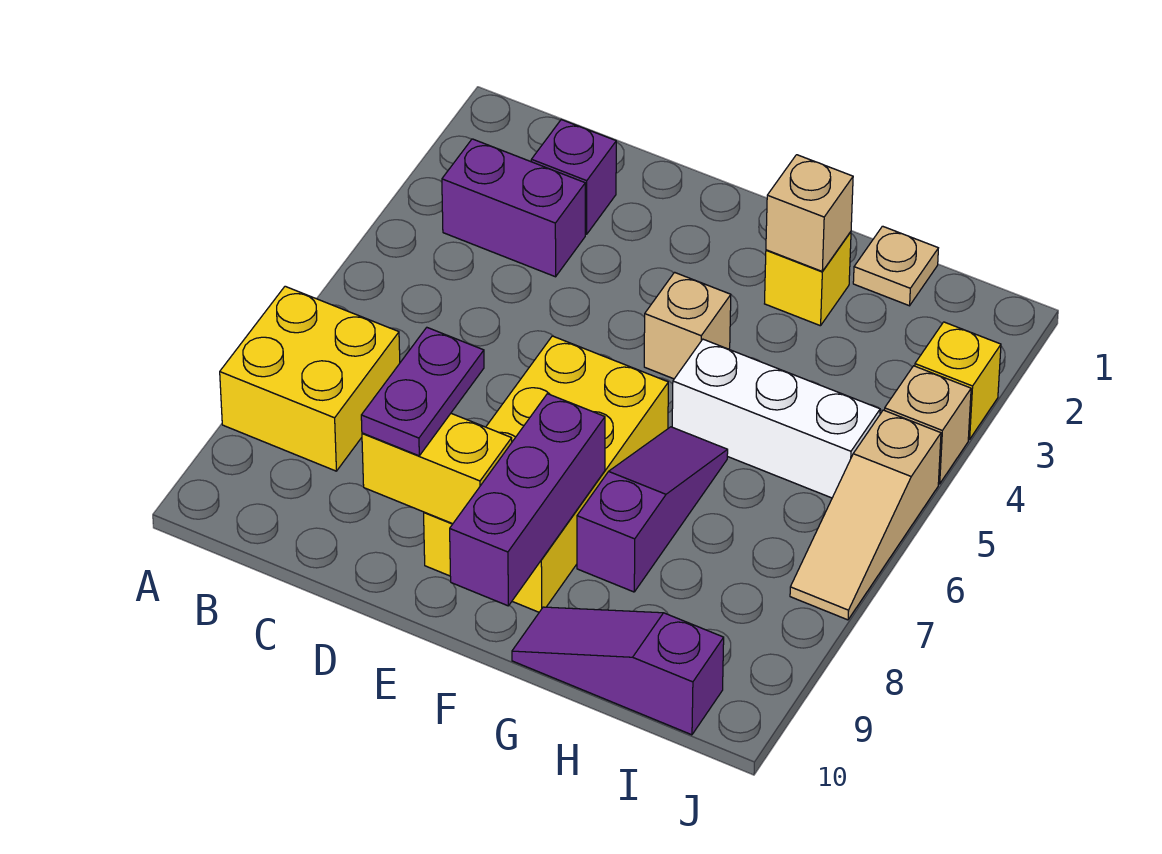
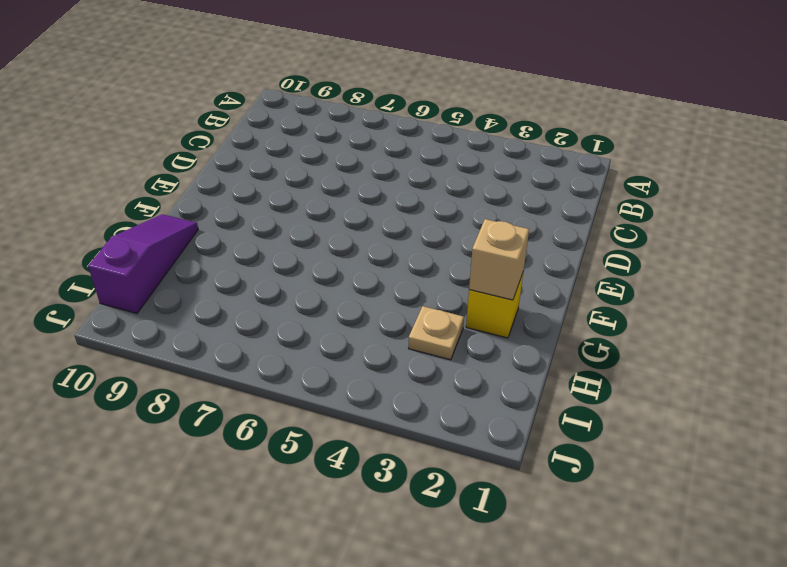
tan plate H3 level 1 -> tan plate H1 level 1
none -> yellow brick A7:B8 level 1
none -> purple brick B3:C3 level 1
none -> purple brick C2 level 1

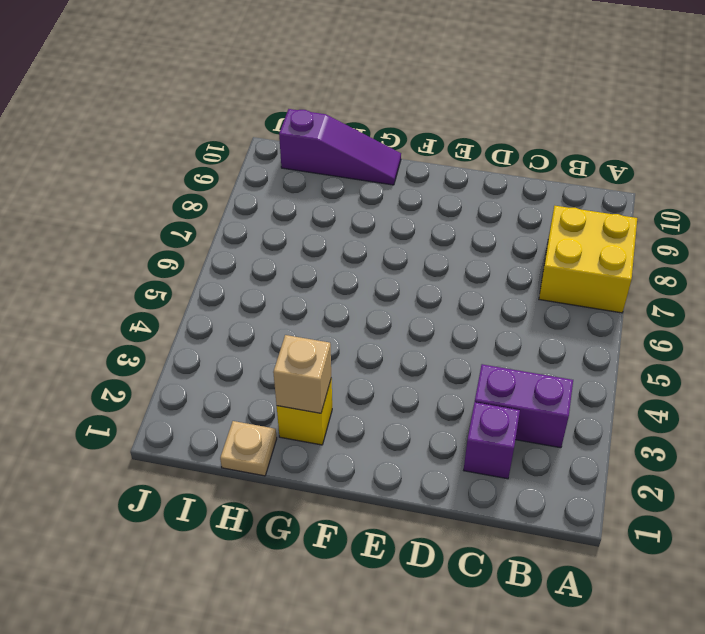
none -> yellow brick E6:F9 level 1
none -> tan brick F4 level 1
none -> white brick G5:I5 level 1

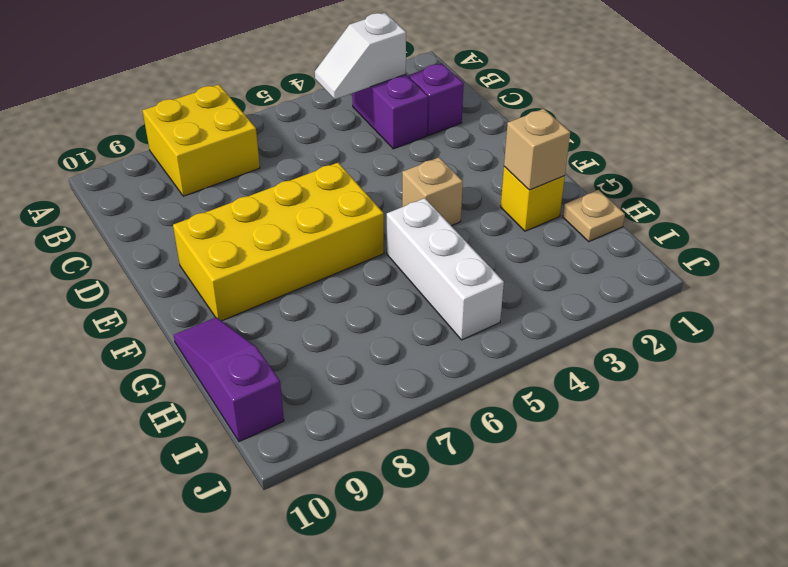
white slope B3:B4 level 2 top 3 -> none
none -> purple slope G6:G8 level 1 top 8
none -> yellow brick J3 level 1
none -> tan brick J4 level 1

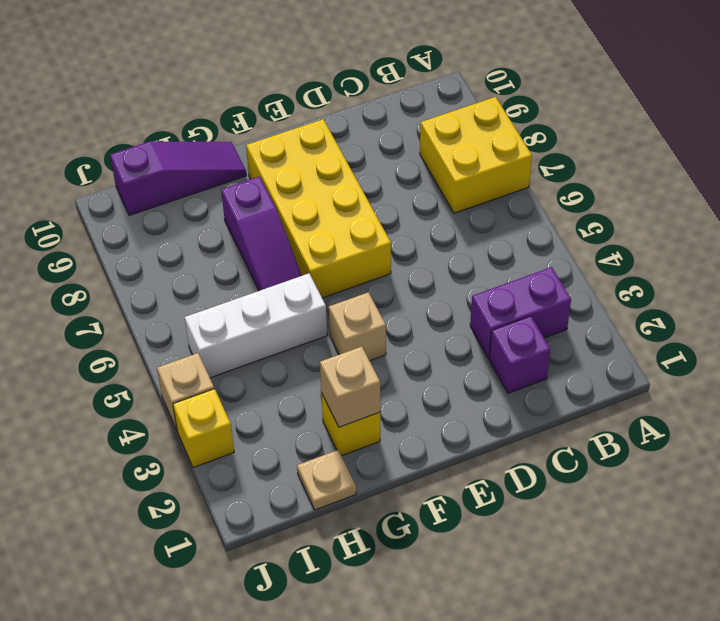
none -> tan slope J5:J7 level 1 top 5
none -> yellow brick D9:E9 level 2
none -> purple brick F8:F10 level 2

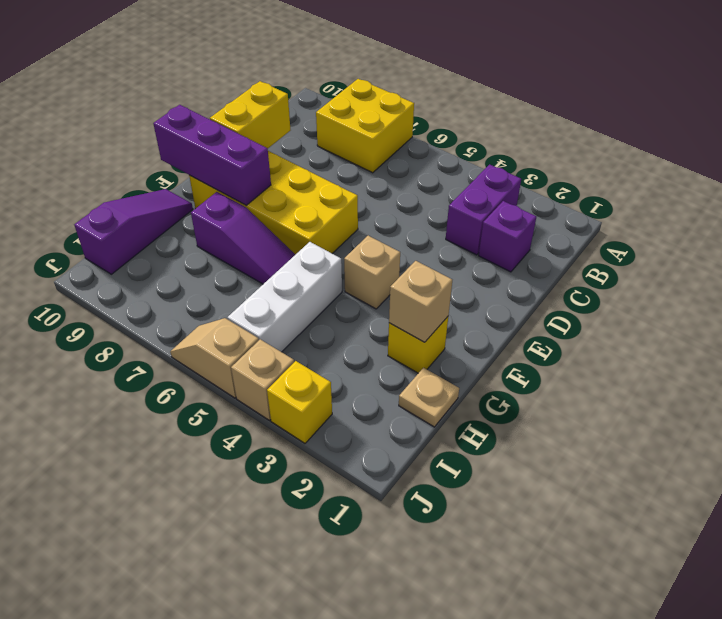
tan slope J5:J6 level 1 top 5 -> tan slope J5:J7 level 1 top 5
none -> purple plate D8:D9 level 3

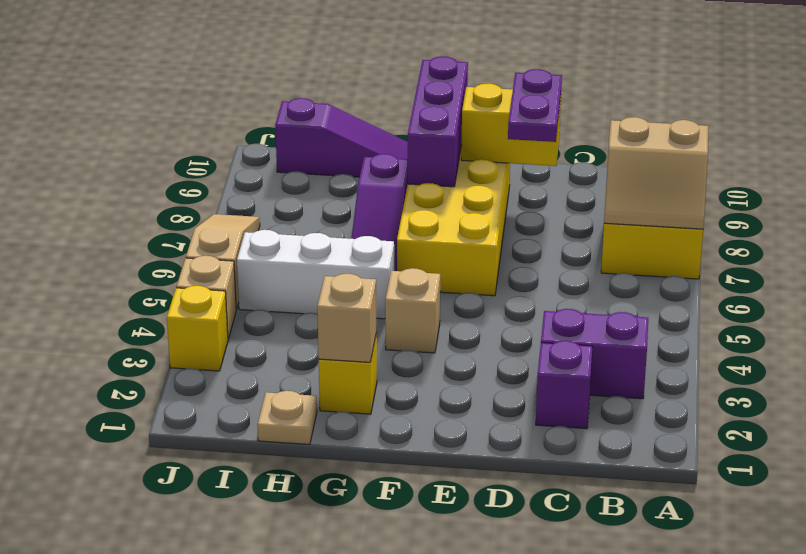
tan slope A7:B8 level 2 top 8 -> none

